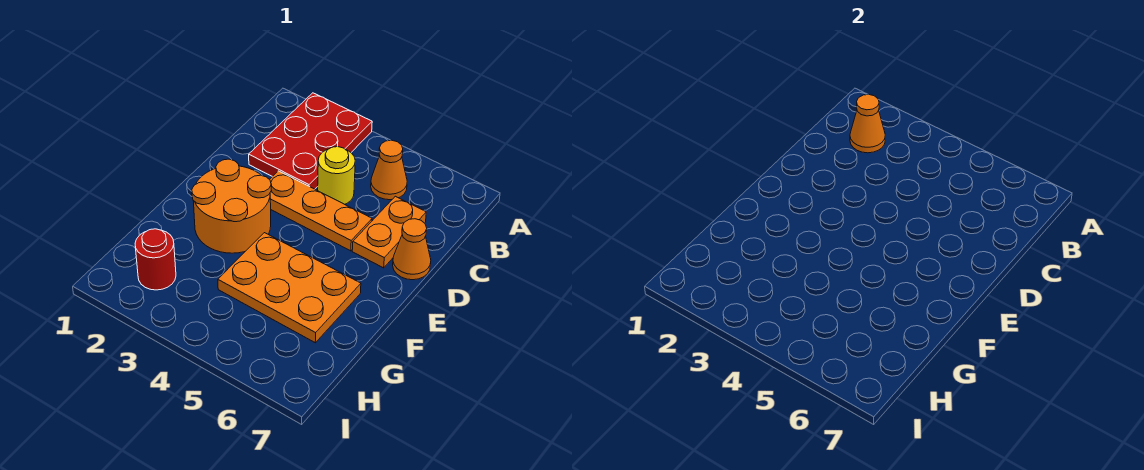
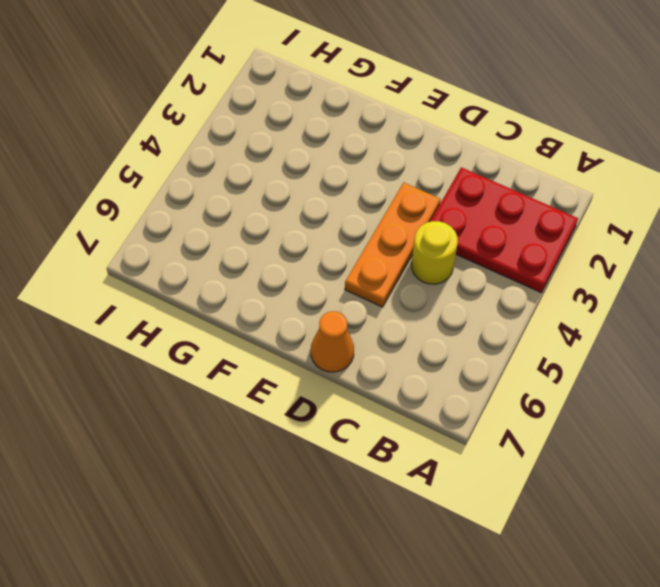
none -> orange cone B5 level 1
none -> orange plate C6:D6 level 1

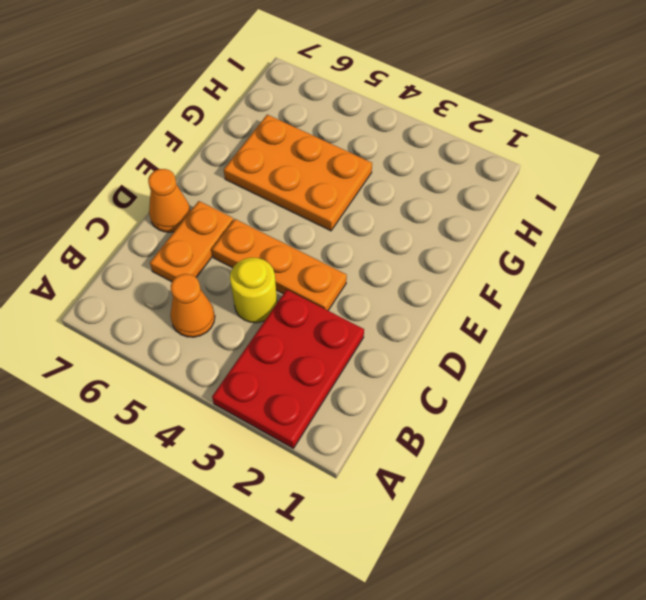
none -> orange round brick E2:F3 level 1
none -> red round brick H2 level 1

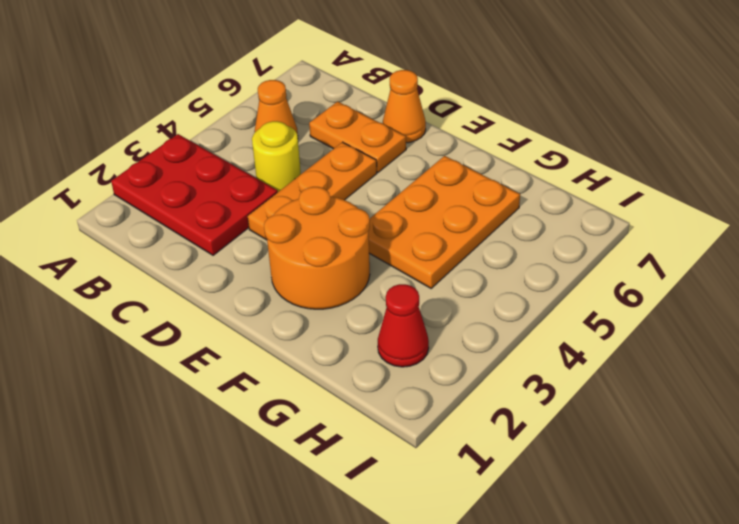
red cone H2 level 1 -> red round brick H2 level 1
none -> orange cone B2 level 2

